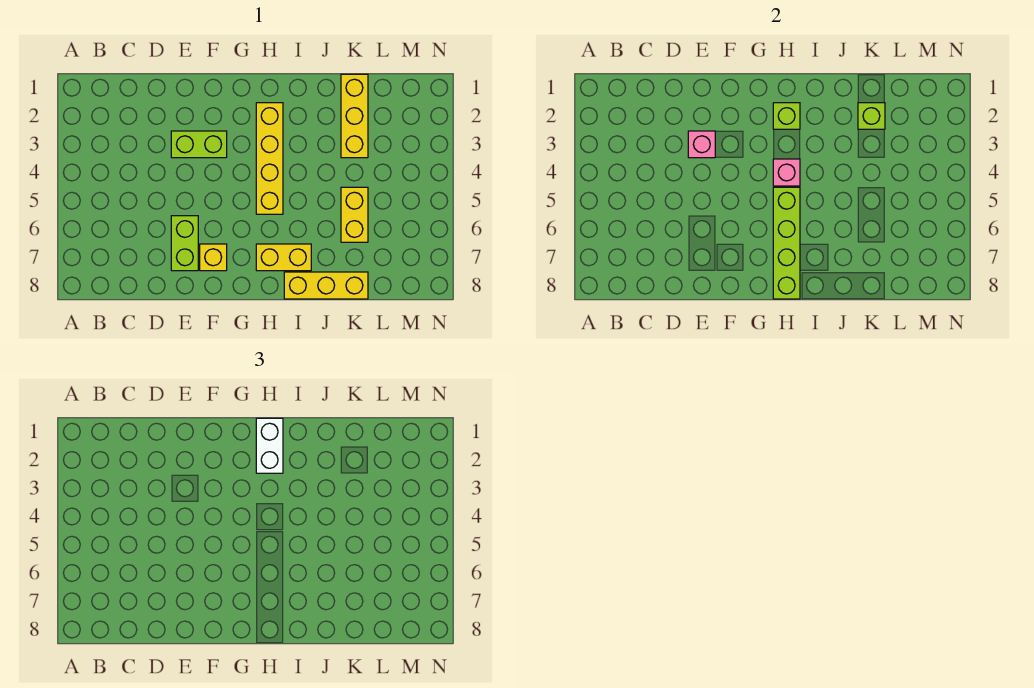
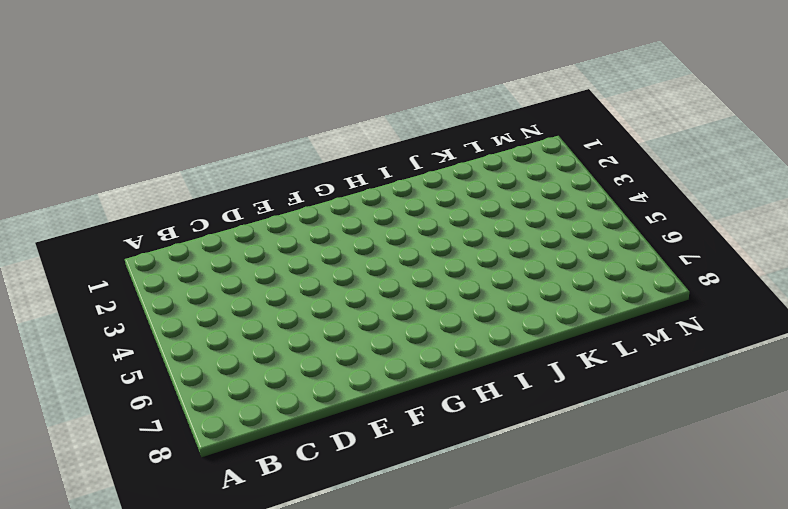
none -> lime brick E3:F3 level 1
none -> lime brick E6:E7 level 1
none -> yellow brick F7 level 1

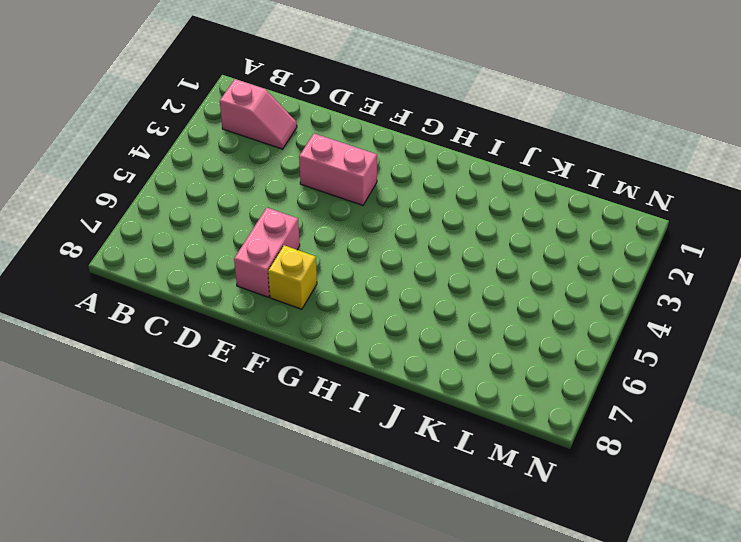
pink slope B2:C2 level 1 top B -> none
pink brick E3:F3 level 1 -> lime brick E3:F3 level 1
pink brick E6:E7 level 1 -> lime brick E6:E7 level 1
none -> yellow brick H2:H5 level 1
none -> yellow brick H7:I7 level 1
none -> yellow brick I8:K8 level 1

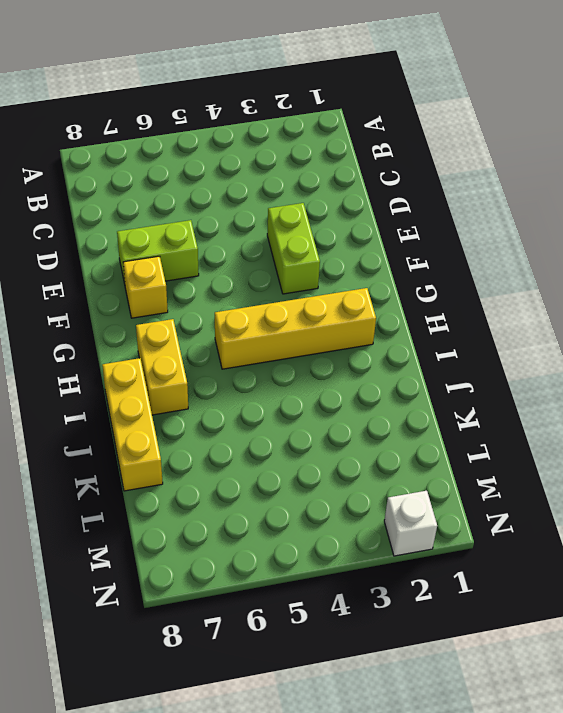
white brick N2 level 1 -> none
none -> yellow brick K1:K3 level 1
none -> yellow brick K5:K6 level 1
none -> pink brick E3 level 2

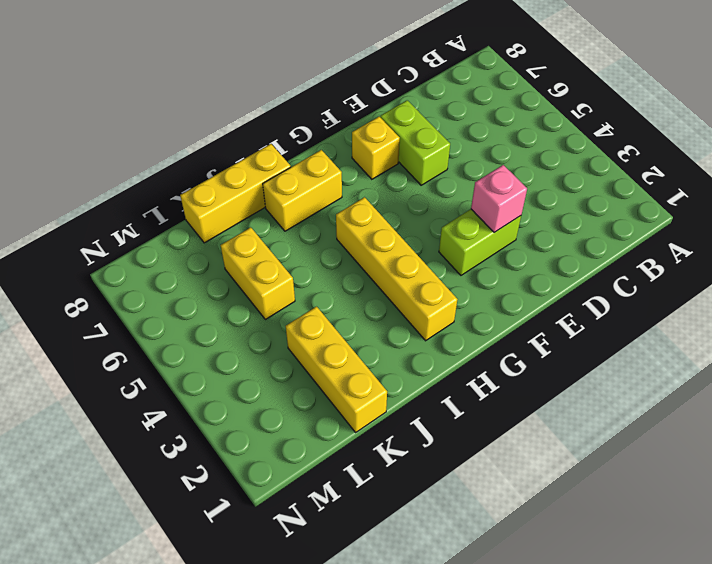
none -> lime brick H2 level 2
none -> pink brick H4 level 2
none -> lime brick H5:H8 level 2

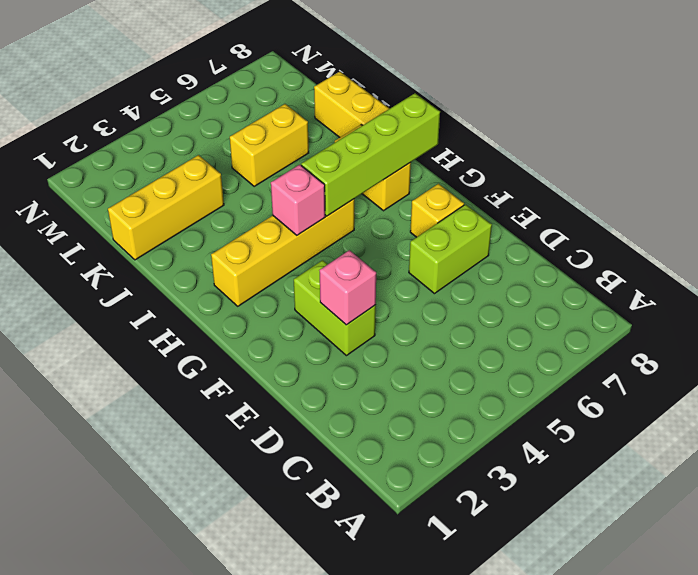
none -> lime brick H2 level 2
none -> lime brick K2 level 2
none -> white brick H1:H2 level 3

